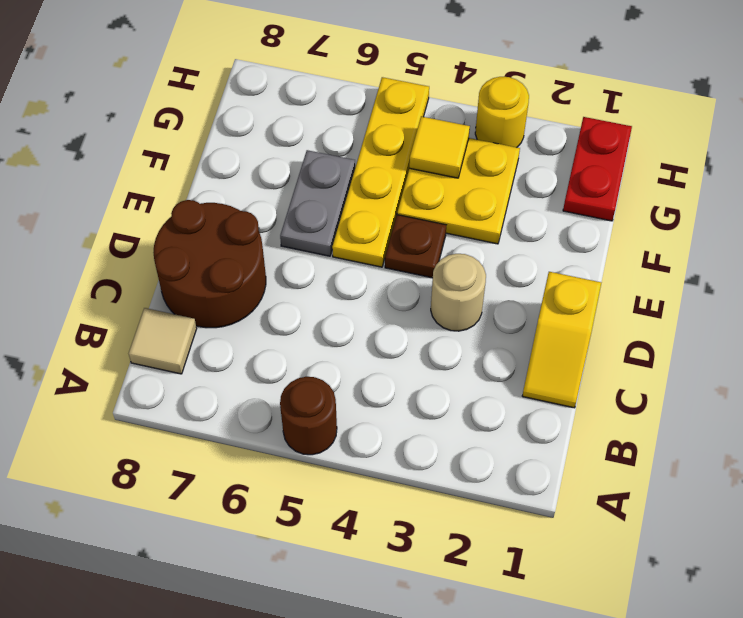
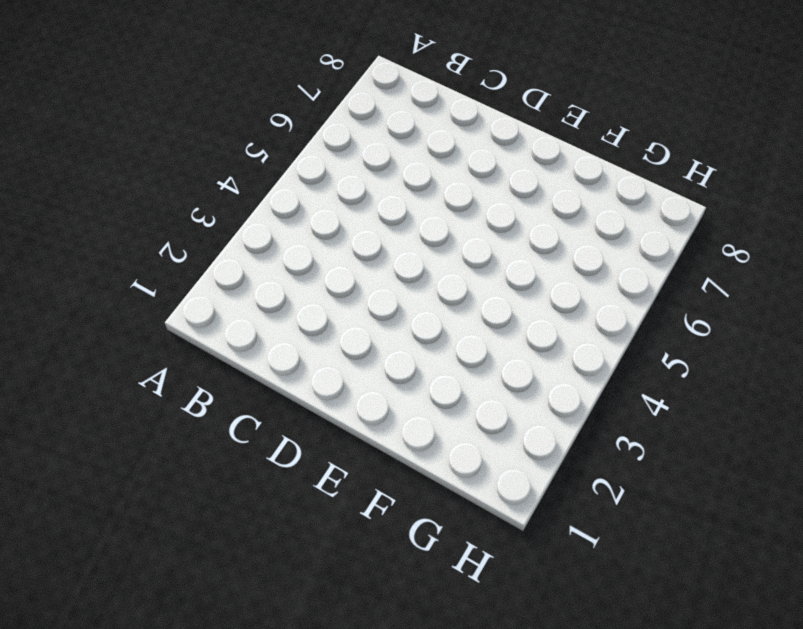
none -> brown round brick A5 level 1
none -> tan tile B8 level 1
none -> yellow slope C1:D1 level 1 top D

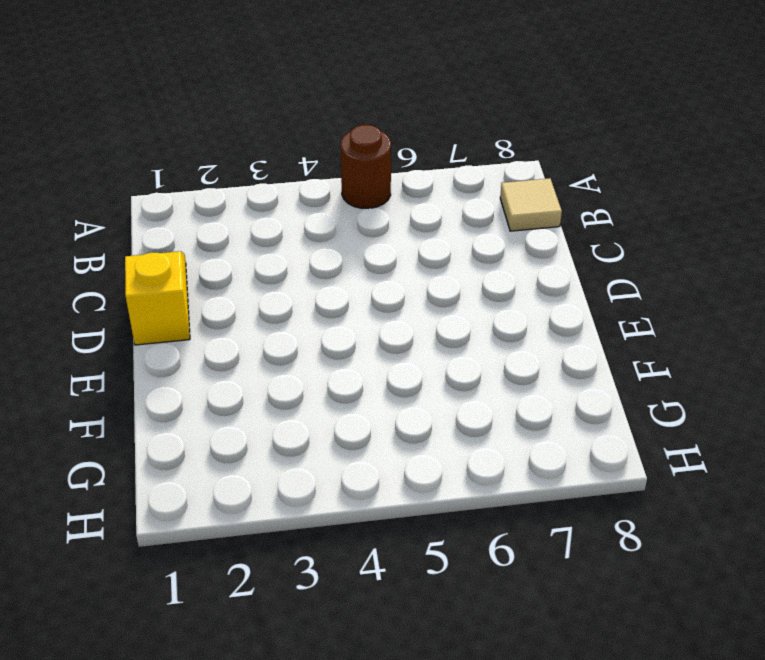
none -> brown round brick C7:D8 level 1
none -> tan round brick D3 level 1
none -> brown plate E4 level 1

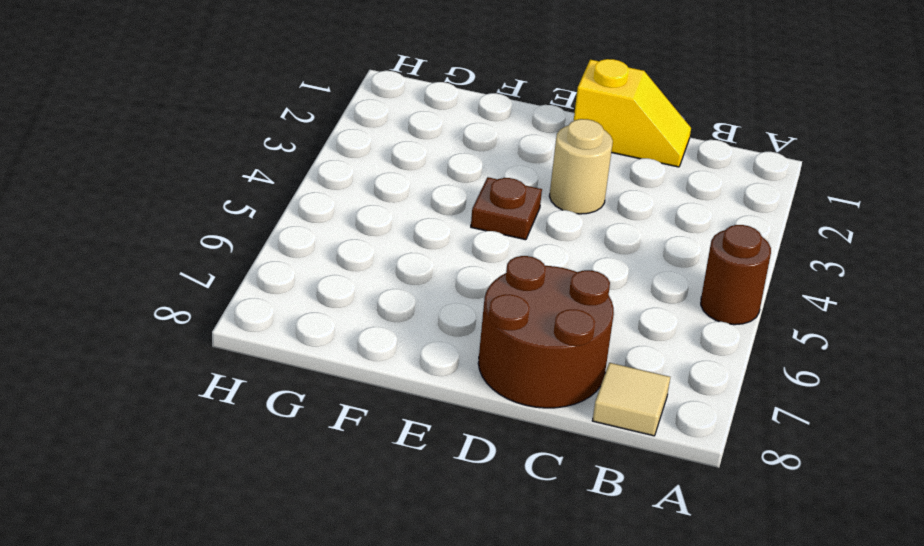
none -> yellow plate E5:H5 level 1
none -> grey plate E6:F6 level 1
none -> yellow plate F3:G4 level 1

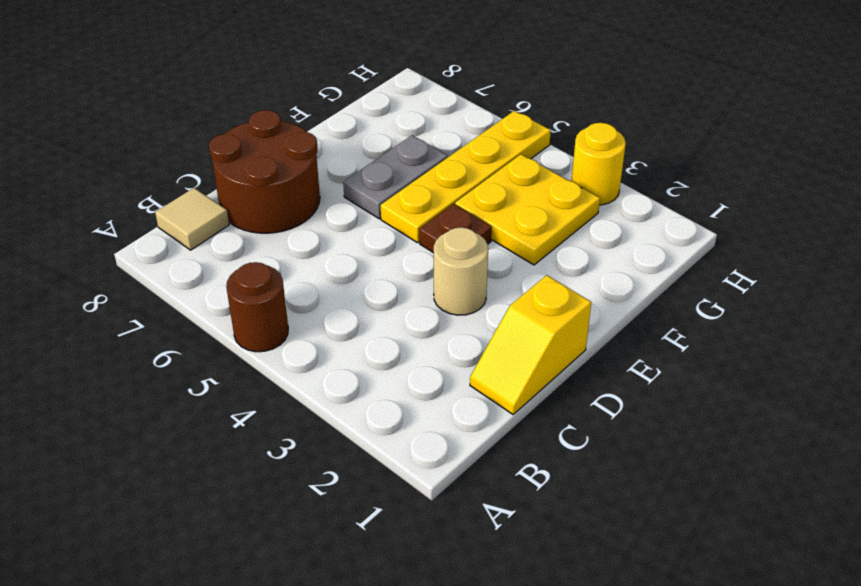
none -> red plate G1:H1 level 1
none -> yellow tile G4 level 2

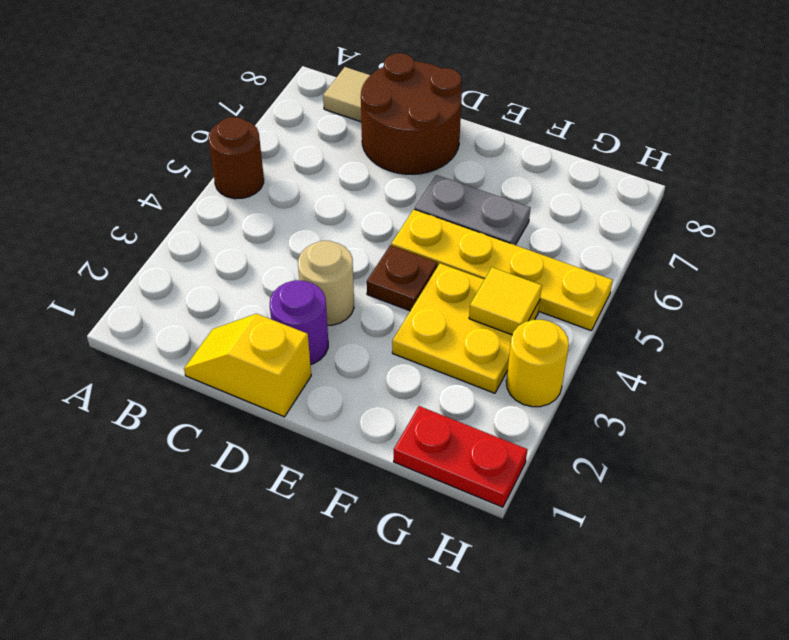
purple round brick D2 level 1 -> none

